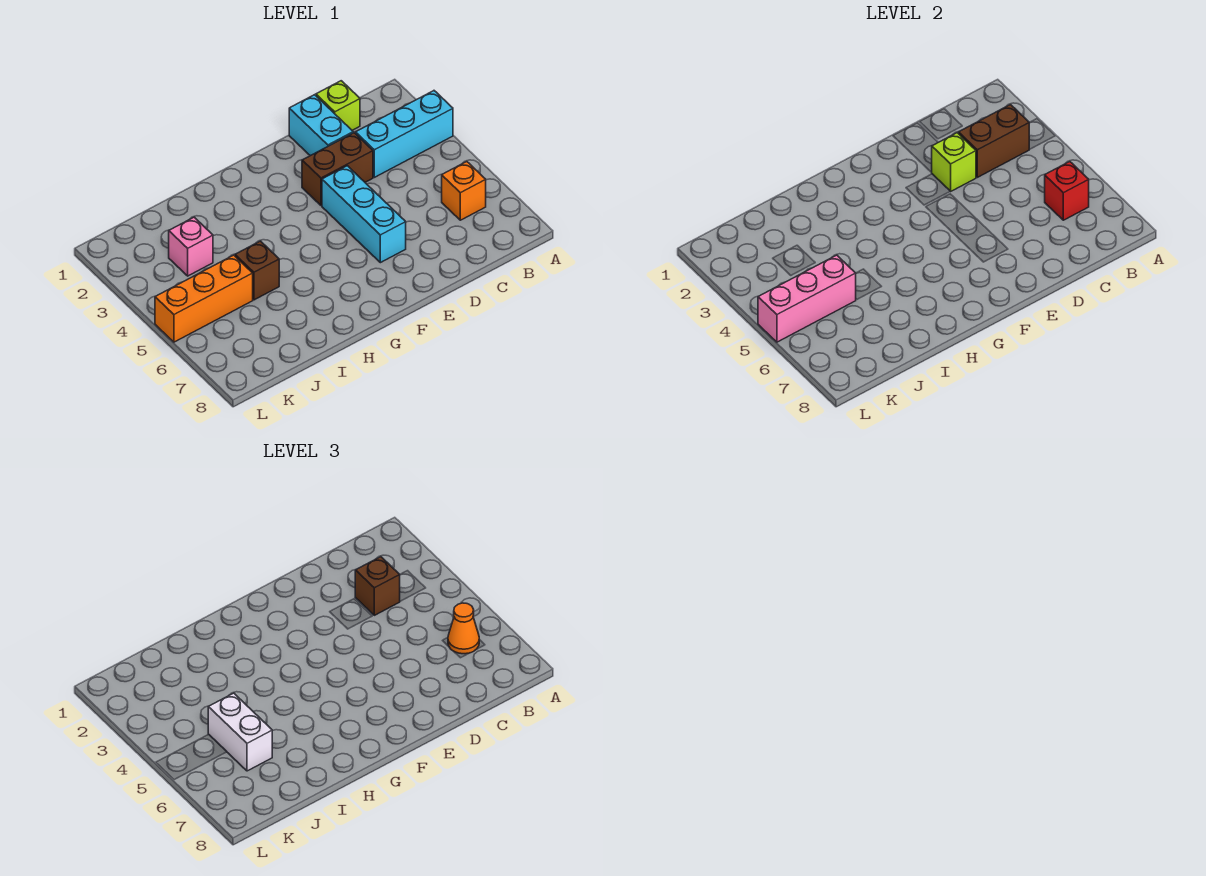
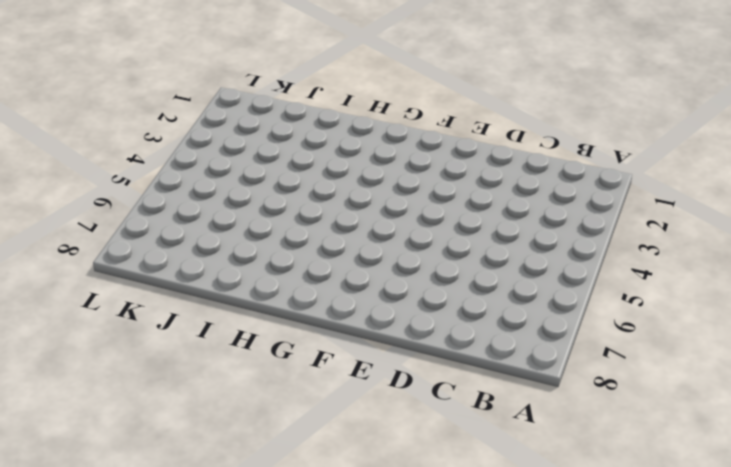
none -> cyan brick A3:C3 level 1
none -> orange brick B6 level 1
none -> lime brick C1 level 1

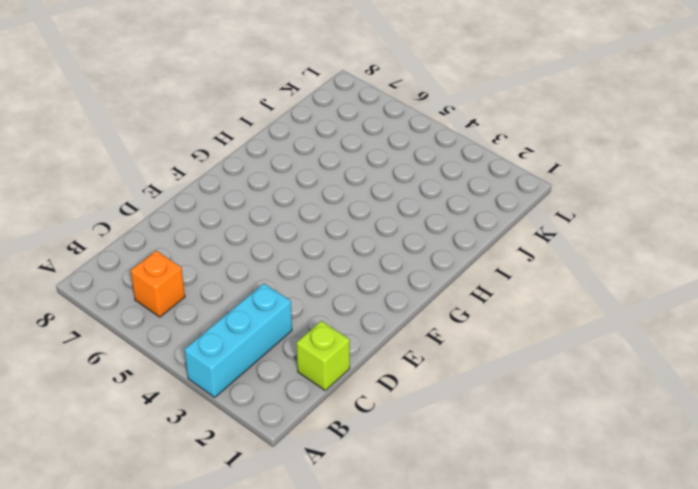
none -> cyan brick D1:D2 level 1
none -> brown brick D3:E3 level 1
none -> cyan brick E4:E6 level 1

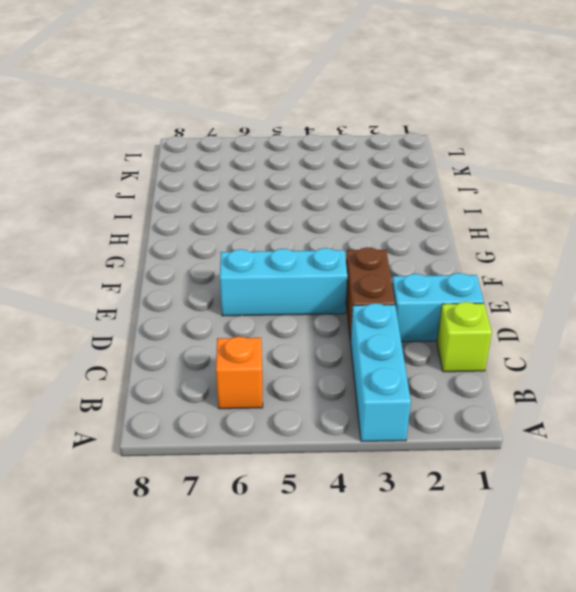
none -> brown brick I5 level 1
none -> pink brick J3 level 1
none -> orange brick J5:L5 level 1

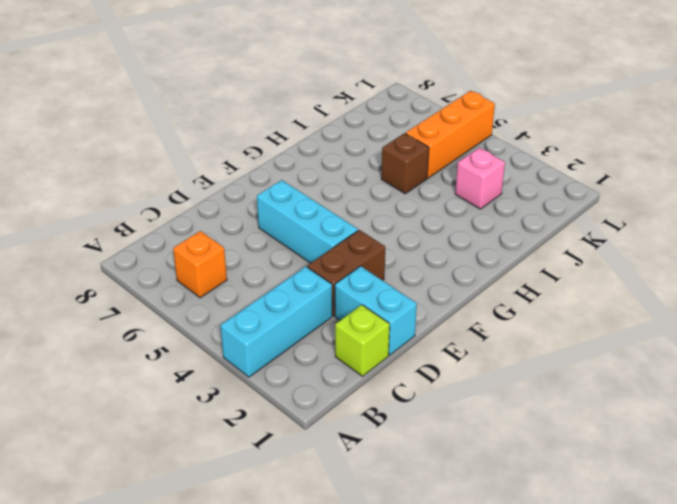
none -> brown brick B3:C3 level 2
none -> red brick B6 level 2
none -> lime brick D3 level 2

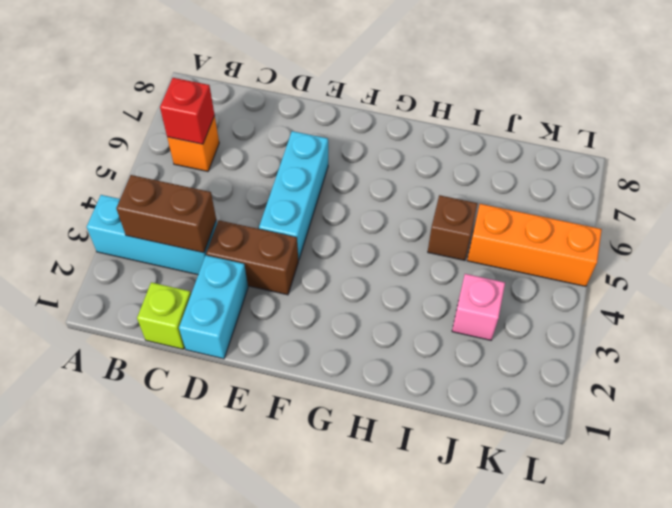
none -> lime brick D3 level 2
none -> pink brick J5:L5 level 2
none -> orange cone B6 level 3

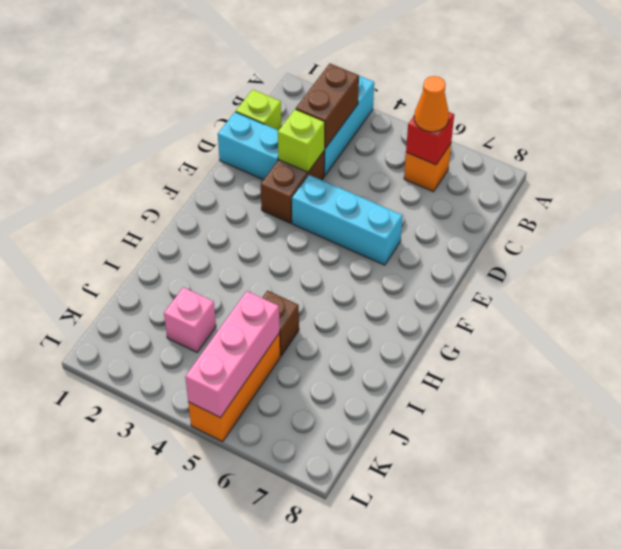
none -> brown brick C3 level 3
none -> white brick J5:J6 level 3

